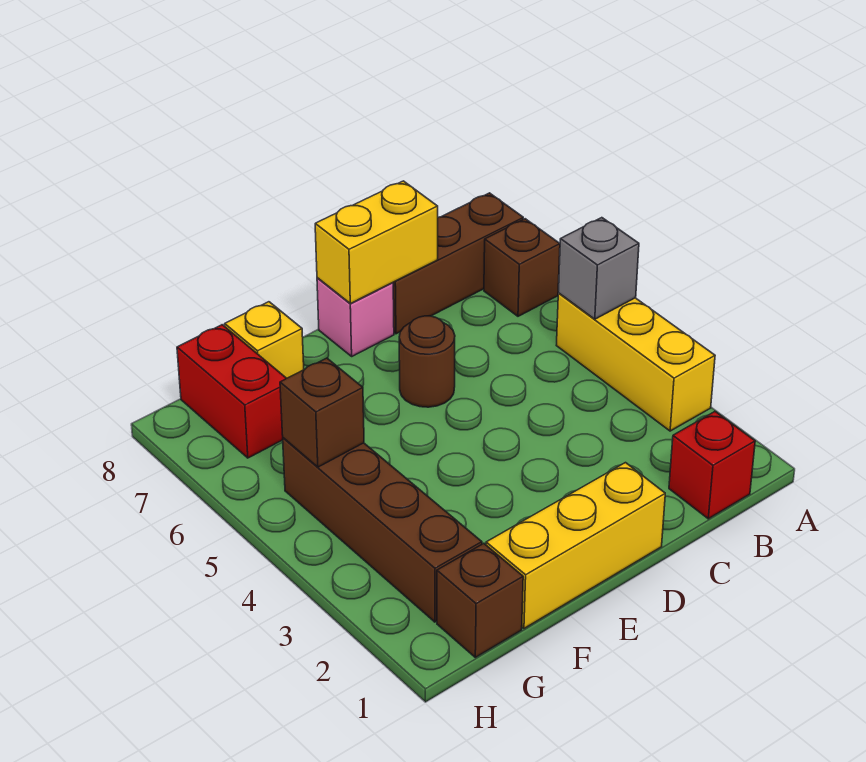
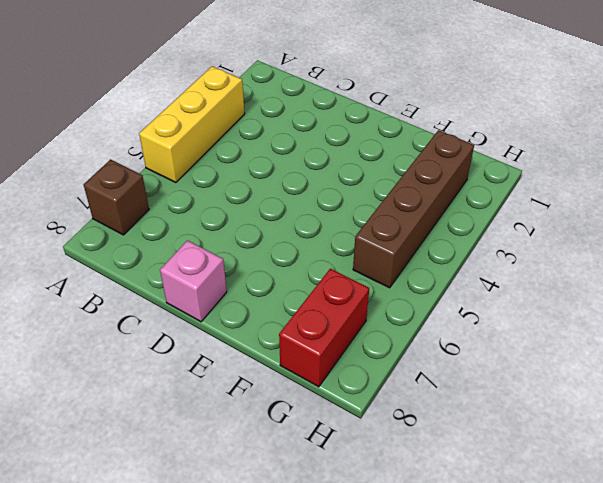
none -> brown brick A8:C8 level 1
none -> red brick B1 level 1
none -> yellow brick D1:F1 level 1

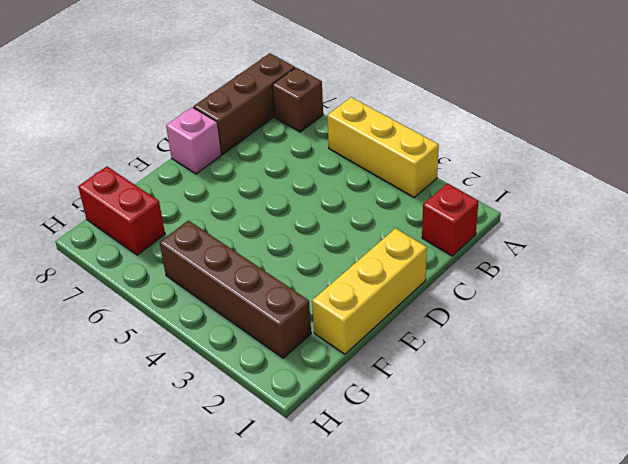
none -> brown round brick D6 level 1
none -> yellow brick F8 level 1
none -> brown brick G1 level 1

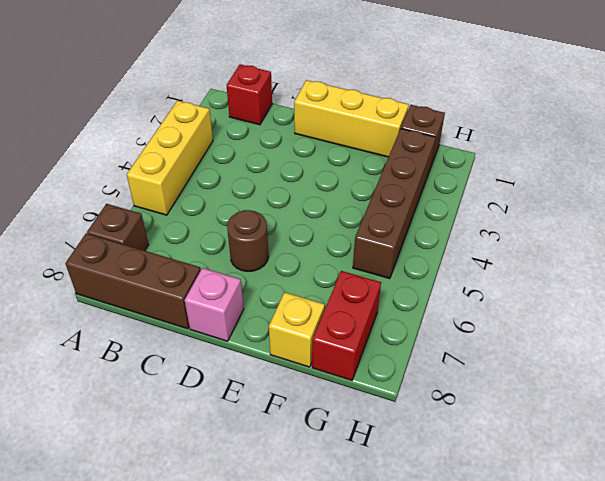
none -> grey brick A5 level 2
none -> yellow brick C8:D8 level 2
none -> brown brick G5 level 2

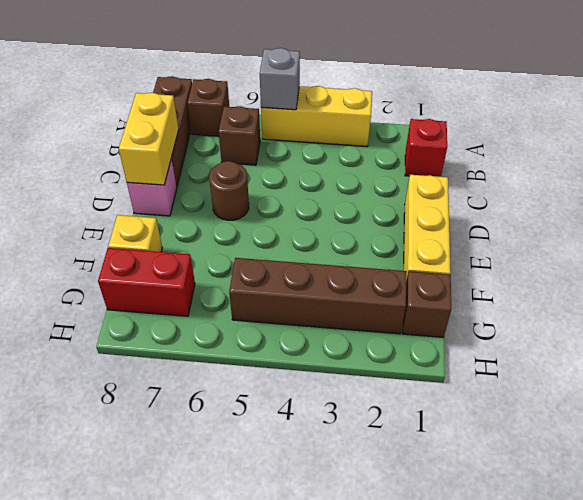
brown brick B6 level 1 -> brown brick G5 level 2

